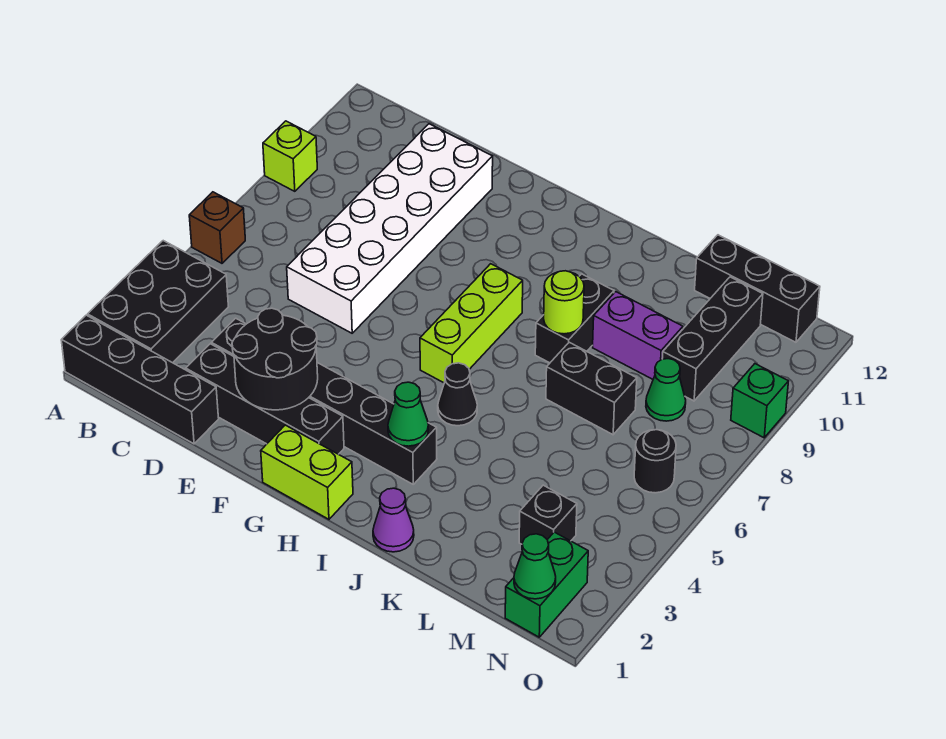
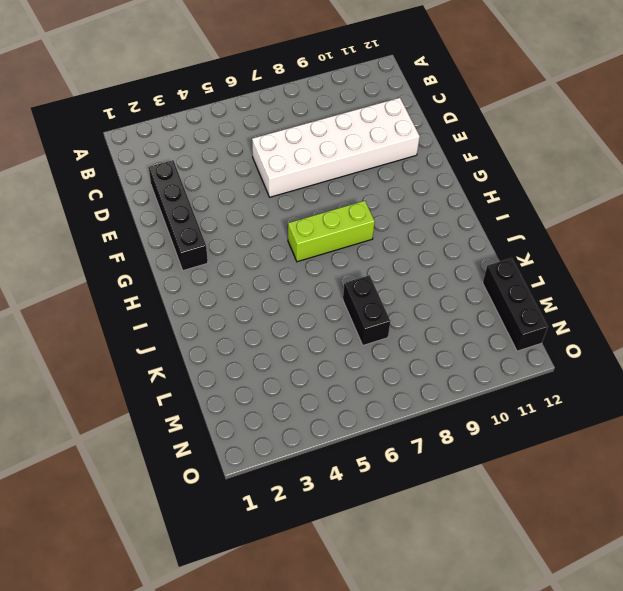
none -> black brick A1:D1 level 1
none -> black brick A2:B4 level 1
none -> brown brick A6 level 1

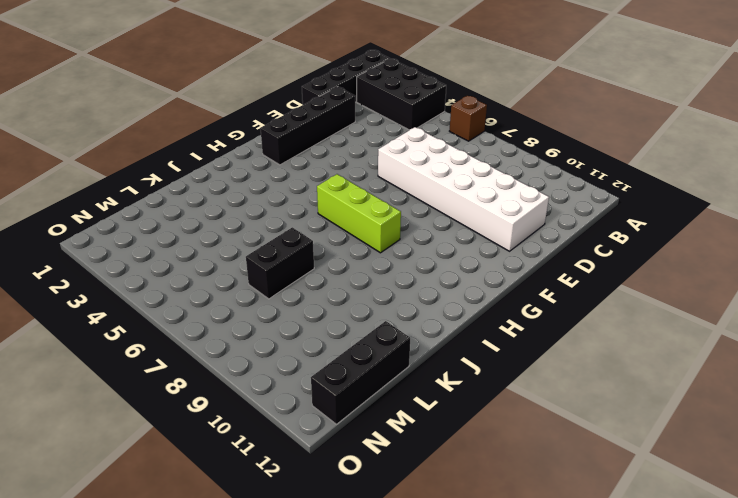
none -> lime brick A9 level 1
none -> black brick D3:I3 level 1
none -> lime brick G1:H1 level 1

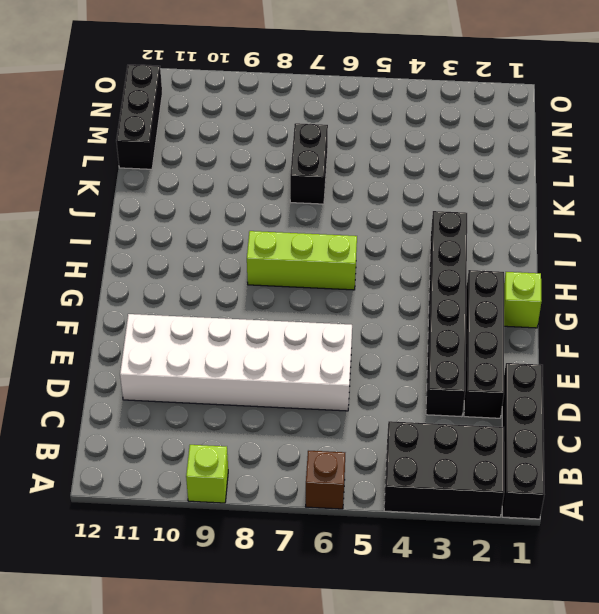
lime brick G1 level 1 -> lime brick G1:H1 level 1
none -> black cone I5 level 1
none -> purple cone J1 level 1
none -> black brick J8:J9 level 1

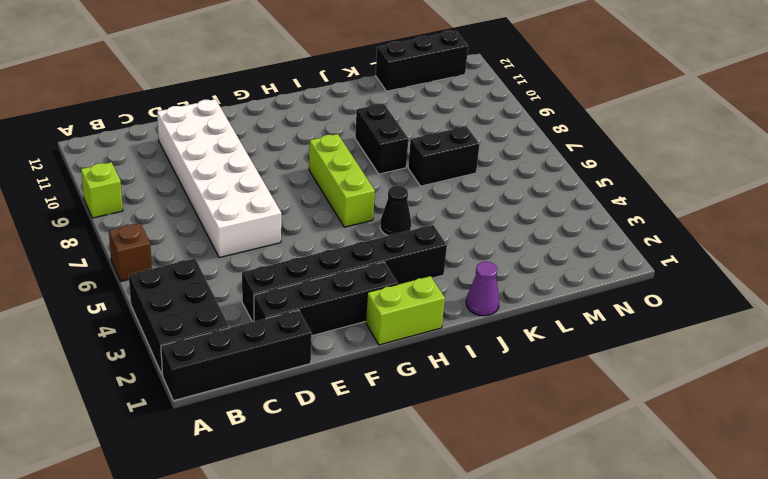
none -> purple brick K9:L9 level 1
none -> black brick M3 level 1
none -> green cone M8 level 1

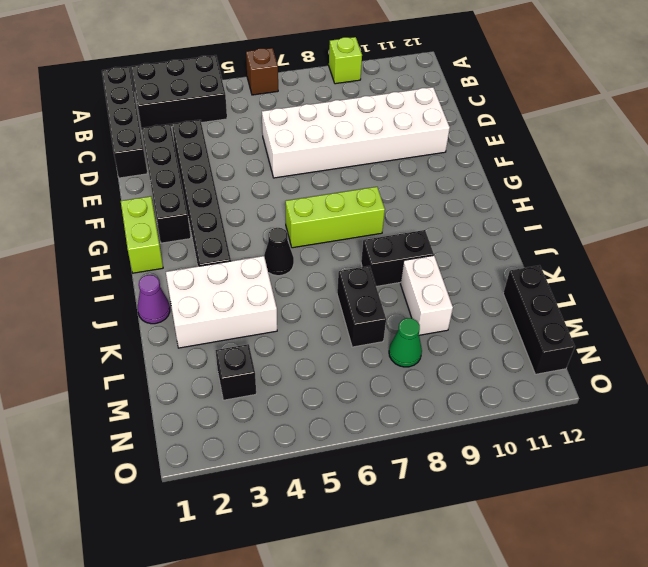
white brick J2:K4 level 1 -> none
white brick K9:L9 level 1 -> purple brick K9:L9 level 1
none -> black brick M9:M11 level 1
none -> green brick N1:N2 level 1
none -> black round brick N6 level 1

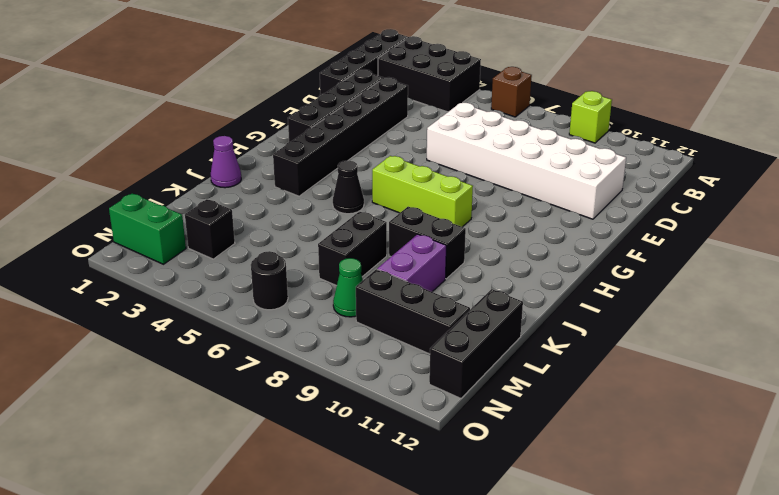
none -> lime brick G1:H1 level 1
none -> green brick O9 level 1
none -> black round brick E2:F3 level 2

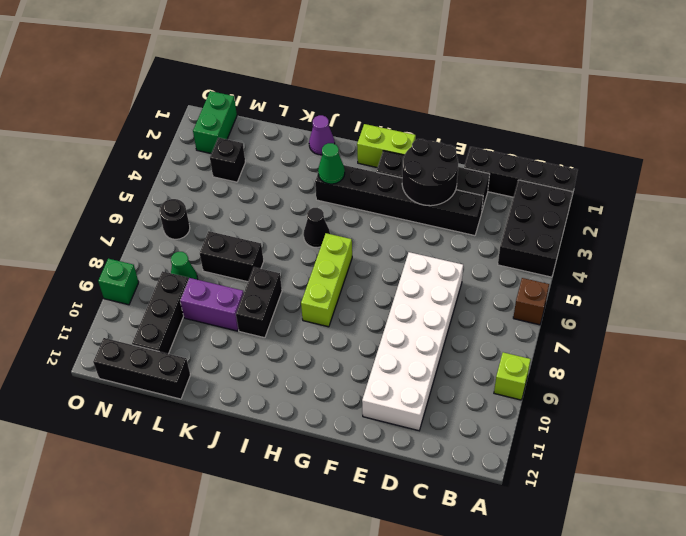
none -> lime round brick J8 level 2
none -> green cone N1 level 2

